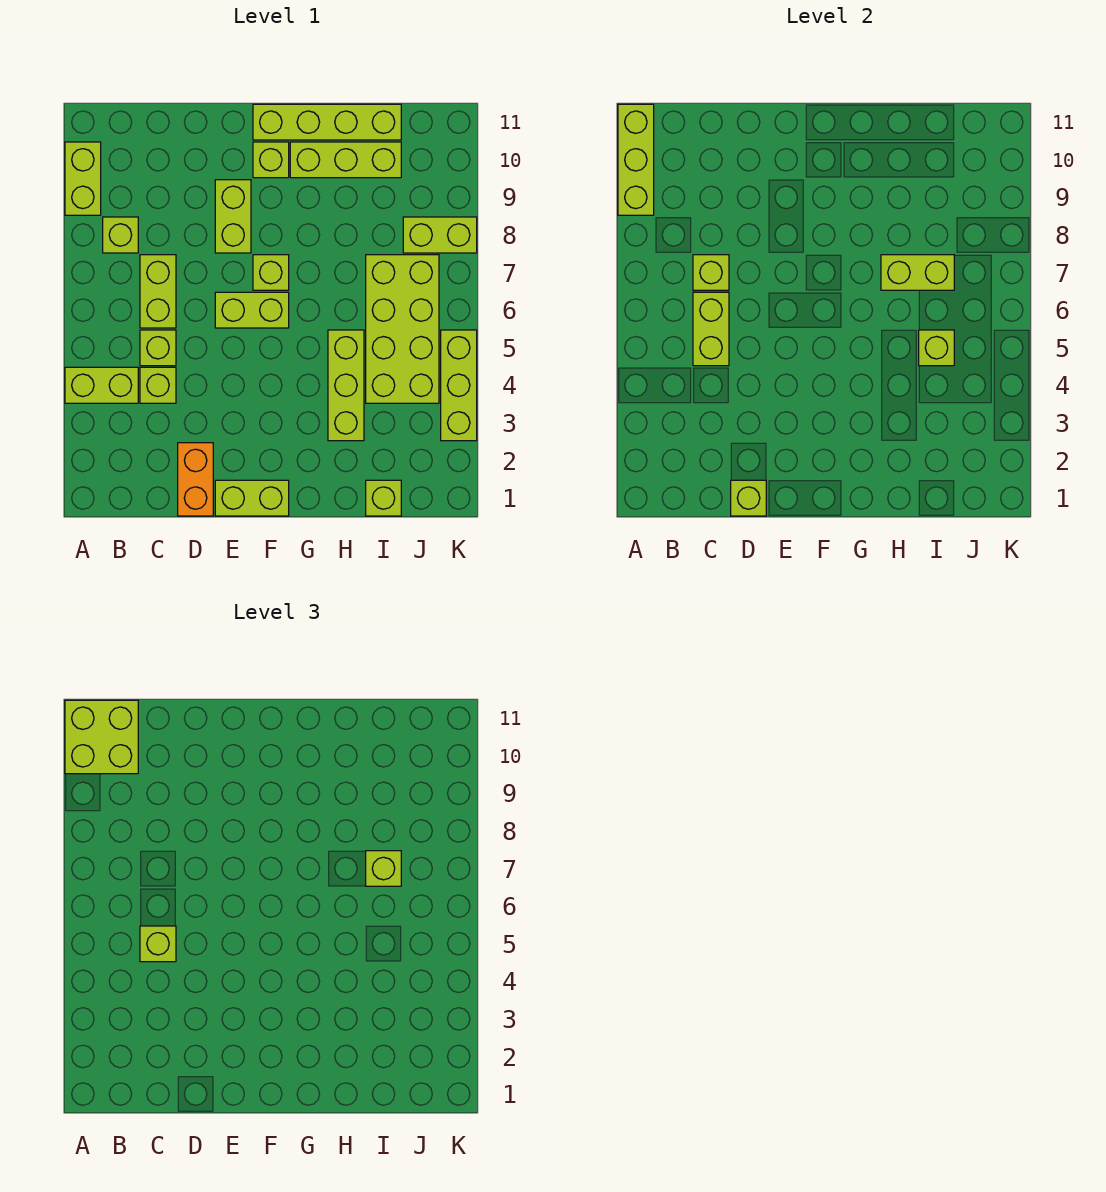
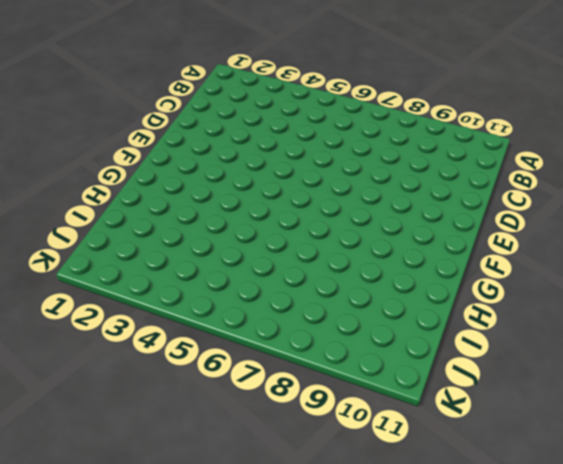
none -> lime brick A4:B4 level 1
none -> lime brick A9:A10 level 1
none -> lime brick B8 level 1

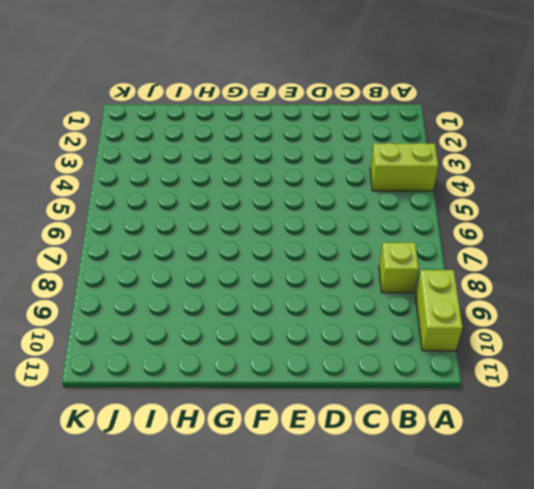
none -> lime brick C4 level 1
none -> lime brick C5 level 1
none -> lime brick C6:C7 level 1

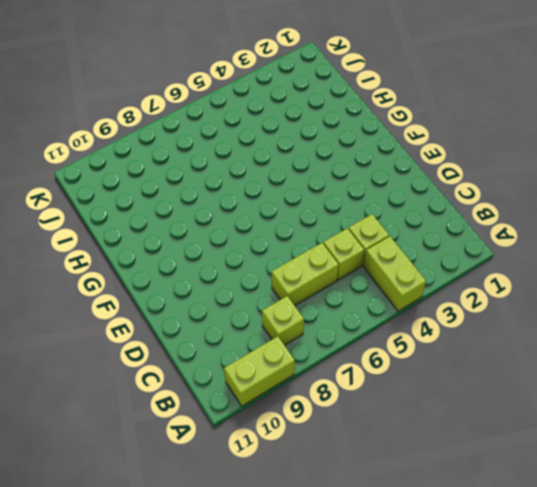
none -> orange brick D1:D2 level 1
none -> lime brick E1:F1 level 1
none -> lime brick E6:F6 level 1

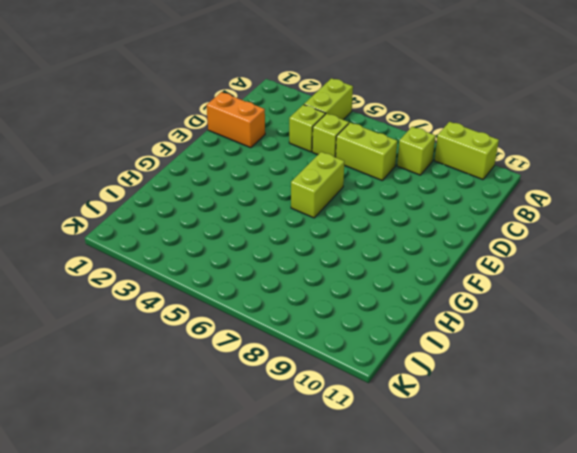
none -> lime brick E1:F1 level 1
none -> lime brick E8:E9 level 1
none -> lime brick F7 level 1

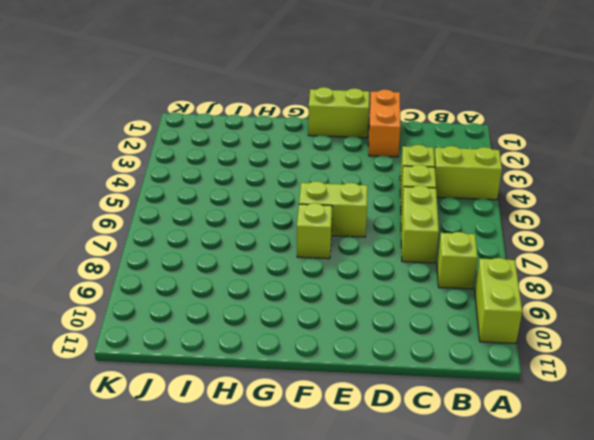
none -> lime brick E8:E9 level 1
none -> lime brick F10 level 1
none -> lime brick F11:I11 level 1

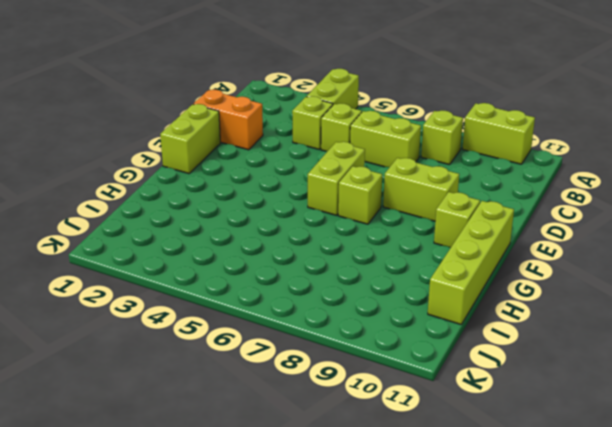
none -> lime brick G10:I10 level 1
none -> lime brick H3:H5 level 1
none -> lime brick I1 level 1

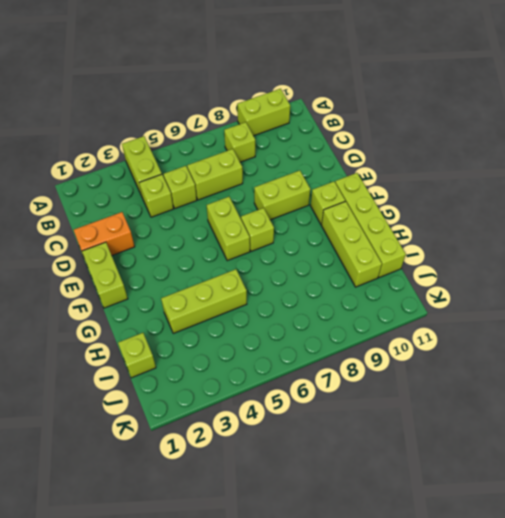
none -> lime brick I4:J7 level 1
none -> lime brick J8:K8 level 1
none -> lime brick K3:K5 level 1

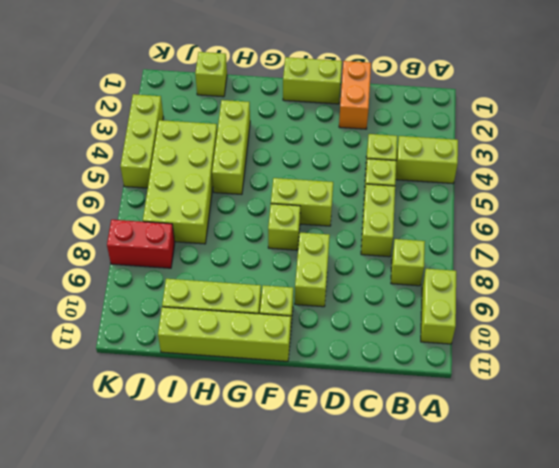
red brick J8:K8 level 1 -> lime brick J8:K8 level 1
none -> lime brick A9:A11 level 2
none -> lime brick C5:C6 level 2
none -> lime brick C7 level 2

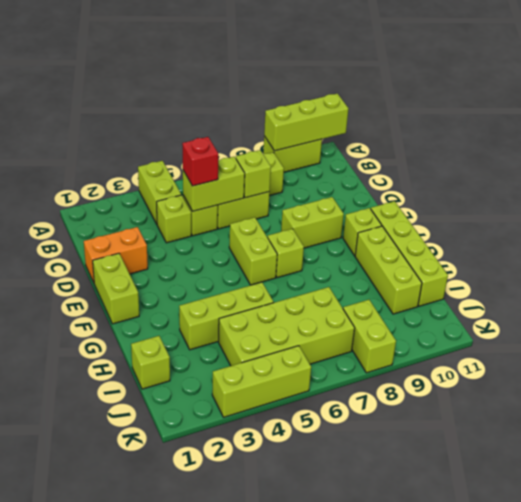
red brick C5 level 3 -> lime brick C5 level 3
none -> lime brick D1 level 2
none -> lime brick H7:I7 level 2
none -> lime brick I5 level 2

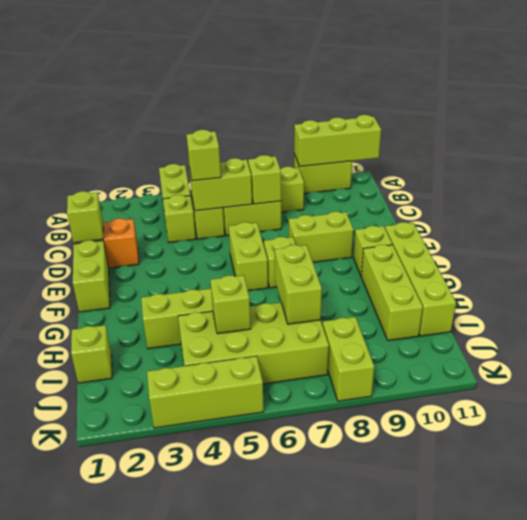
none -> lime brick A10:B11 level 3
none -> lime brick I7 level 3

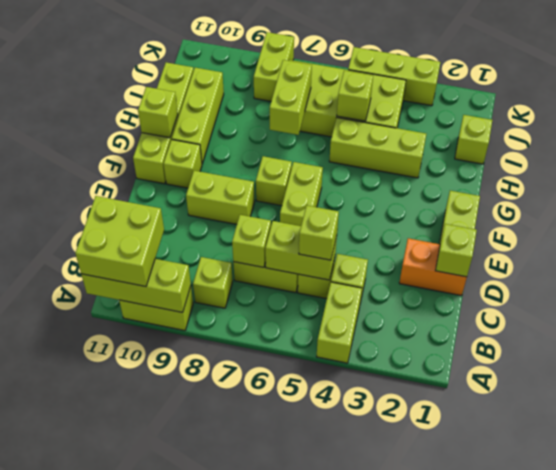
lime brick G11 level 2 -> lime brick I7 level 3

